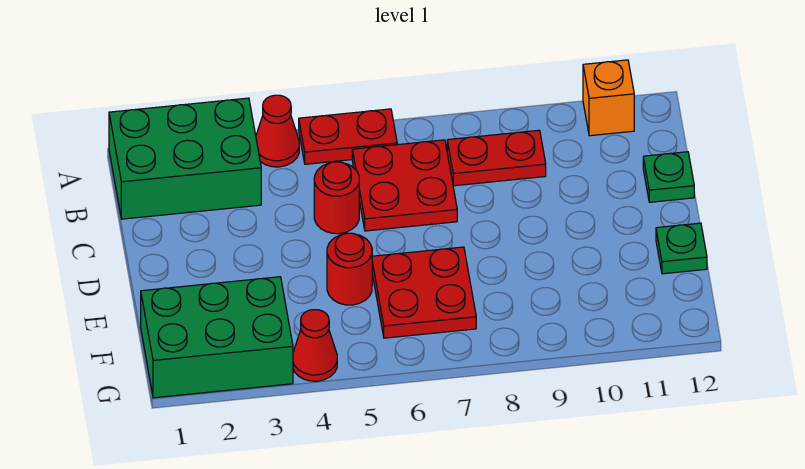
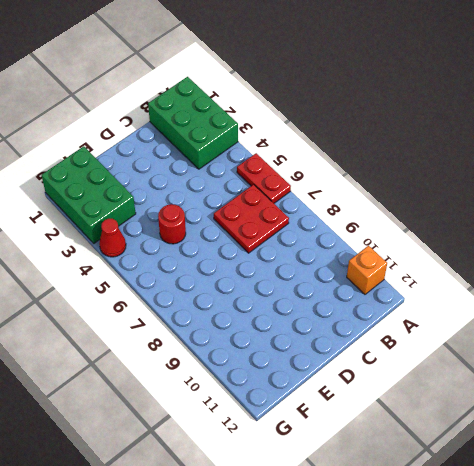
none -> red cone A4 level 1
none -> red plate B8:B9 level 1
none -> red round brick C5 level 1

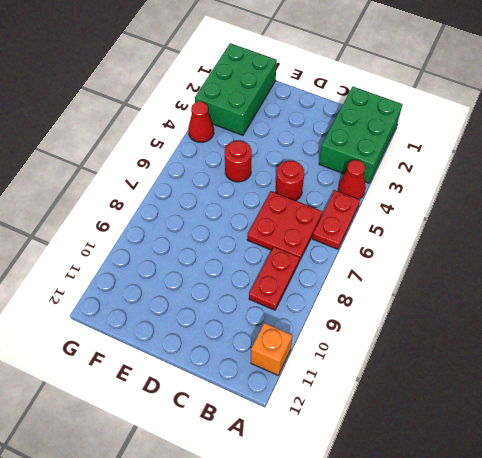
none -> green plate C12 level 1
none -> red plate E6:F7 level 1
none -> green plate E12 level 1

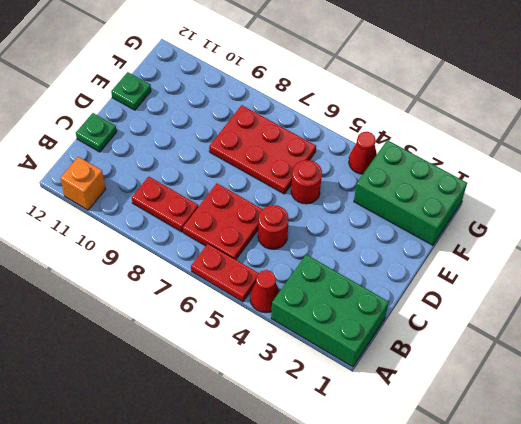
red plate E6:F8 level 1 -> red plate E6:F7 level 1

